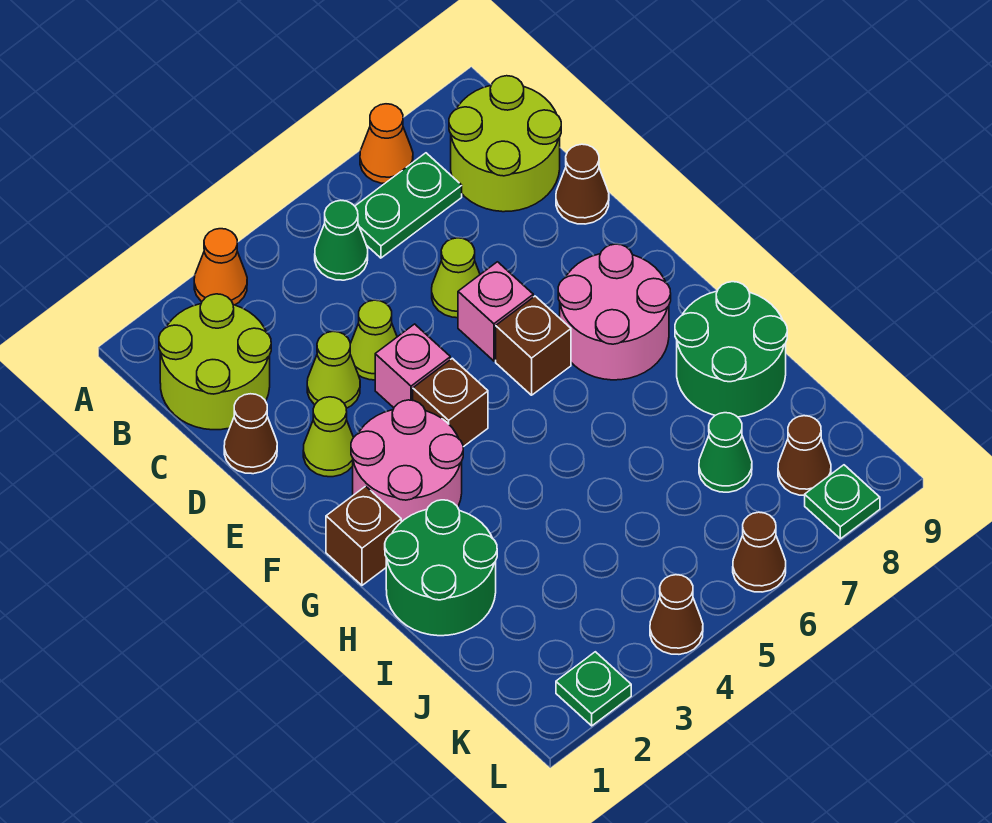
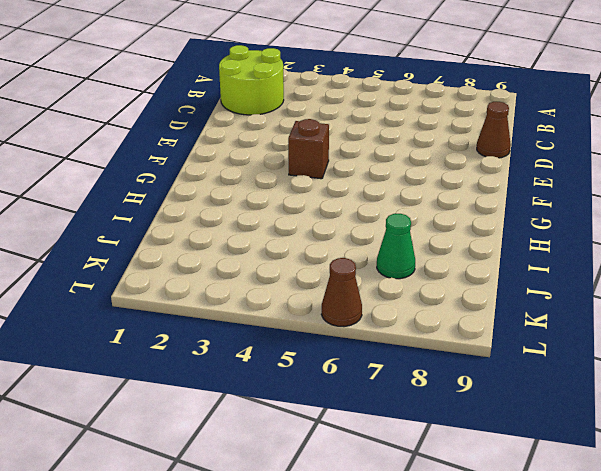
none -> orange cone A3 level 1
none -> orange cone A7 level 1
none -> green cone B5 level 1

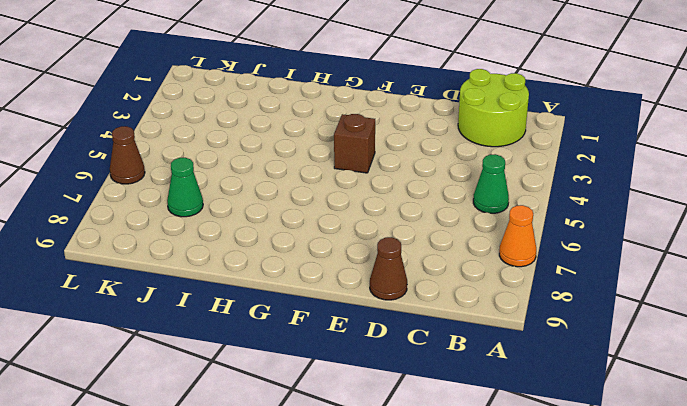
none -> orange cone A3 level 1
none -> green plate B6:B7 level 1
none -> lime round brick B8:C9 level 1

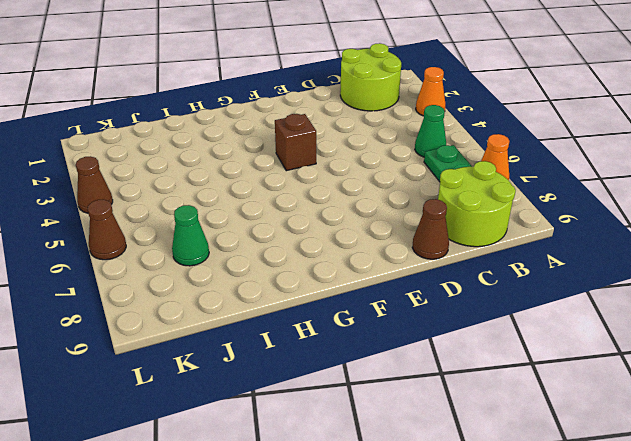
none -> brown cone D1 level 1
none -> lime cone D3 level 1
none -> lime cone D4 level 1

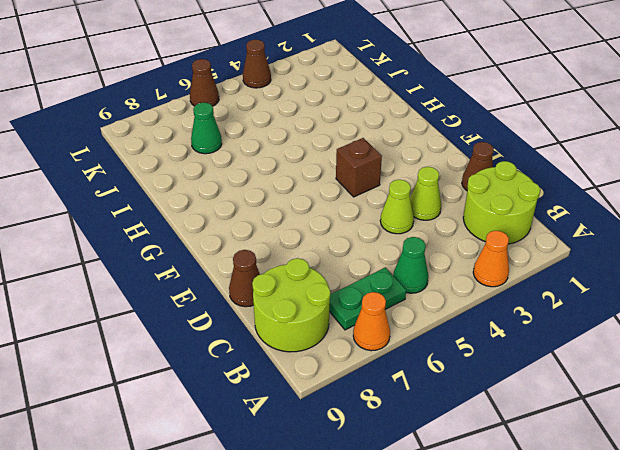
none -> lime cone D6 level 1
none -> lime cone E2 level 1
none -> pink brick E4 level 1

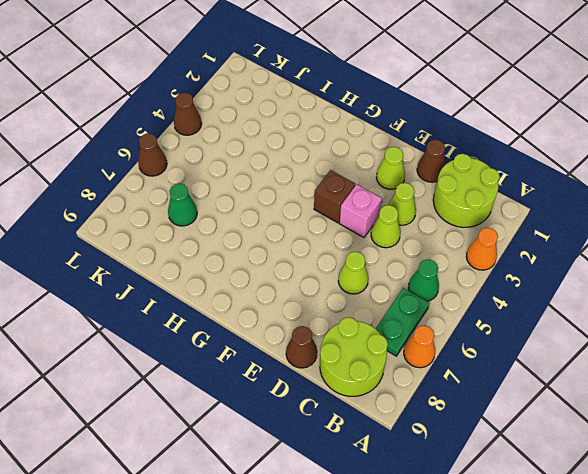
none -> pink brick E6 level 1
none -> pink round brick F2:G3 level 1
none -> brown brick F6 level 1

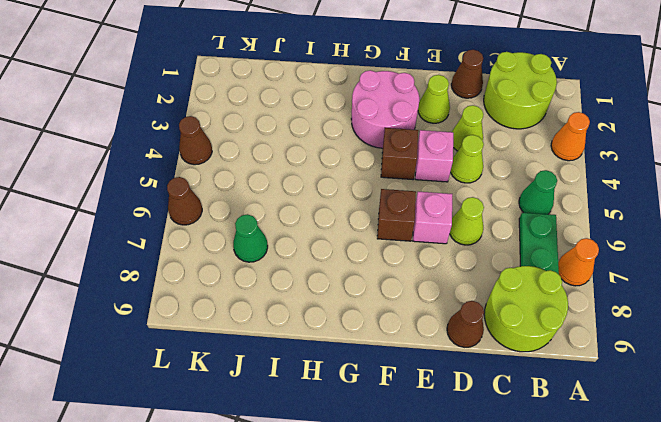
none -> pink round brick F7:G8 level 1
none -> brown brick G1 level 1
none -> green round brick H1:I2 level 1

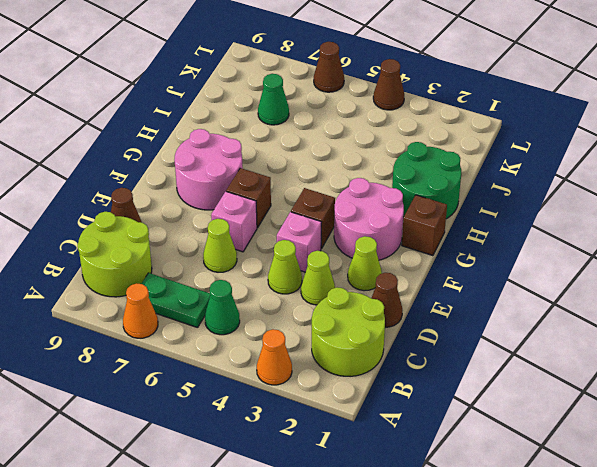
none -> green round brick H8:I9 level 1
none -> brown cone K8 level 1
none -> green plate L2 level 1

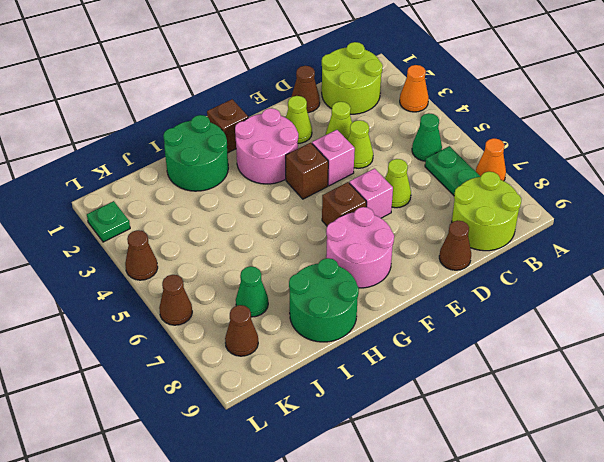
none -> green plate L8 level 1

